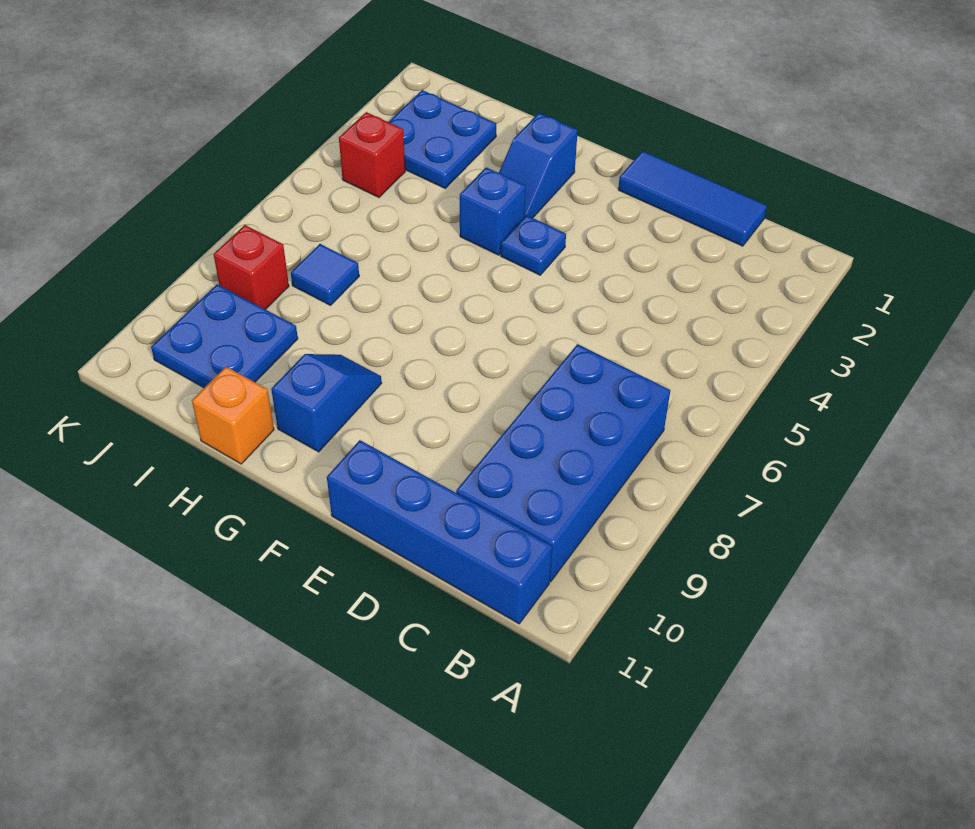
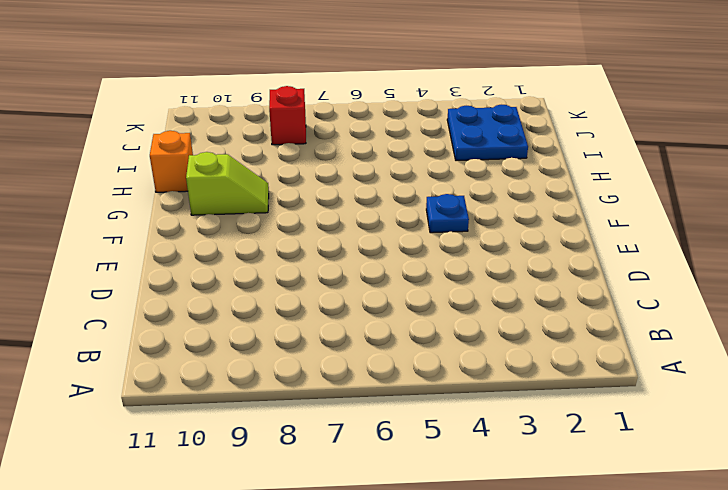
lime slope G9:G10 level 1 top 10 -> blue slope G9:G10 level 1 top 10
none -> blue brick B7:C10 level 1
none -> blue brick B11:E11 level 1
none -> blue tile C1:E1 level 1

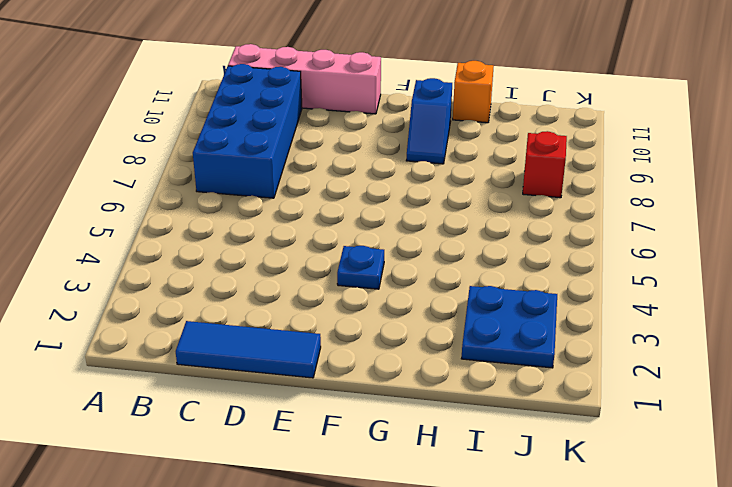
pink brick B11:E11 level 1 -> blue brick B11:E11 level 1
none -> blue slope G2:G3 level 1 top 2
none -> blue brick G4 level 1
none -> blue tile I7 level 1

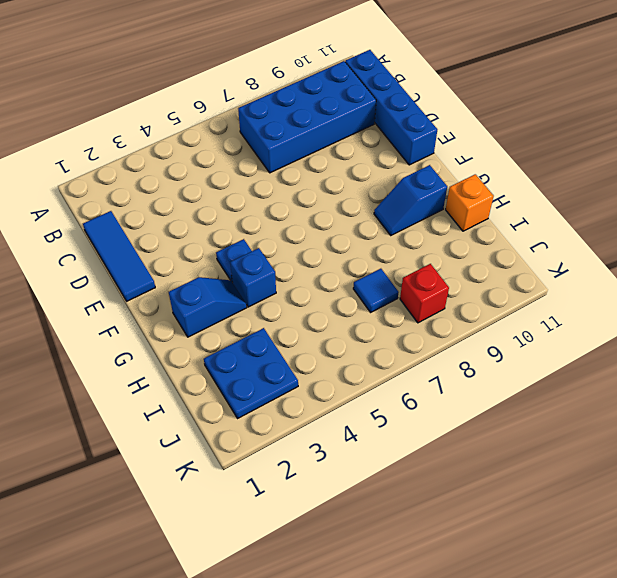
none -> blue plate I9:J10 level 1
none -> red brick J4 level 1

